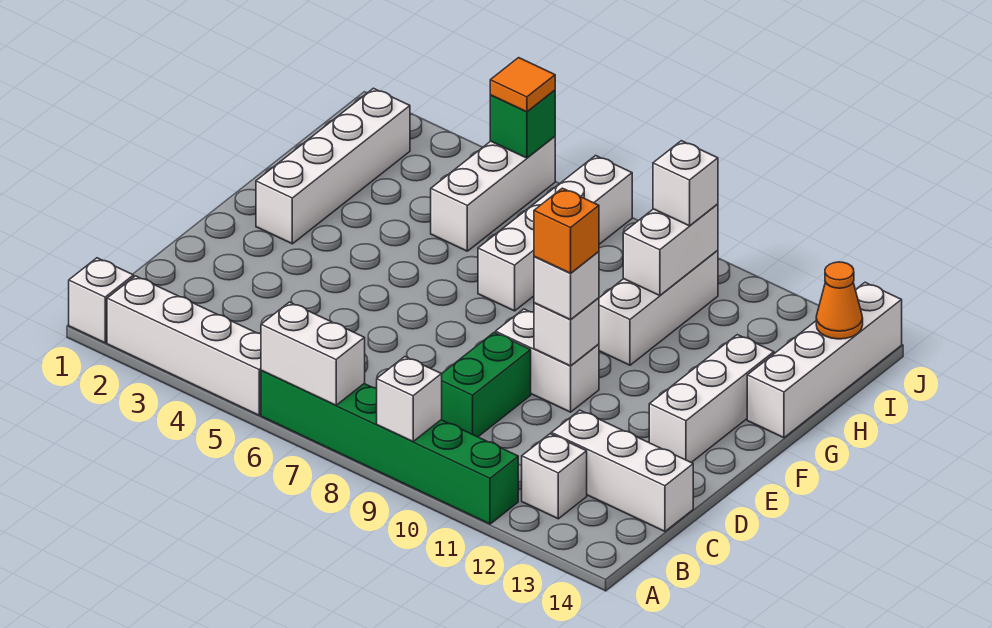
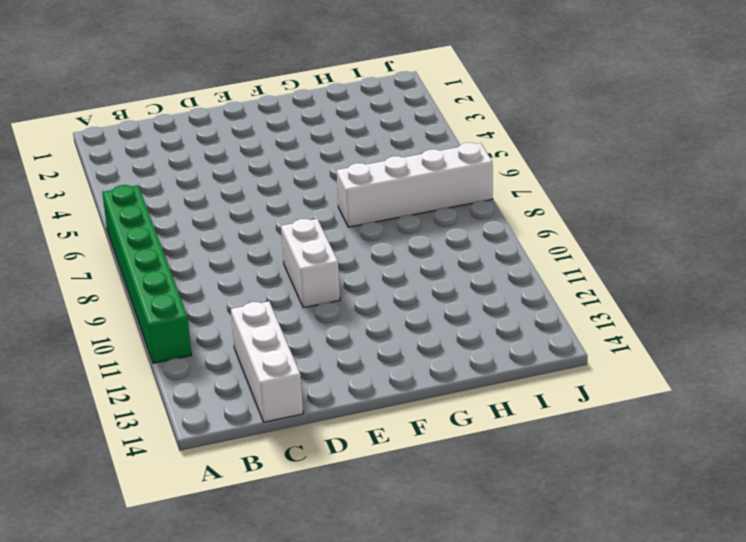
none -> white brick A1 level 1
none -> white brick A2:A5 level 1
none -> white brick B12 level 1

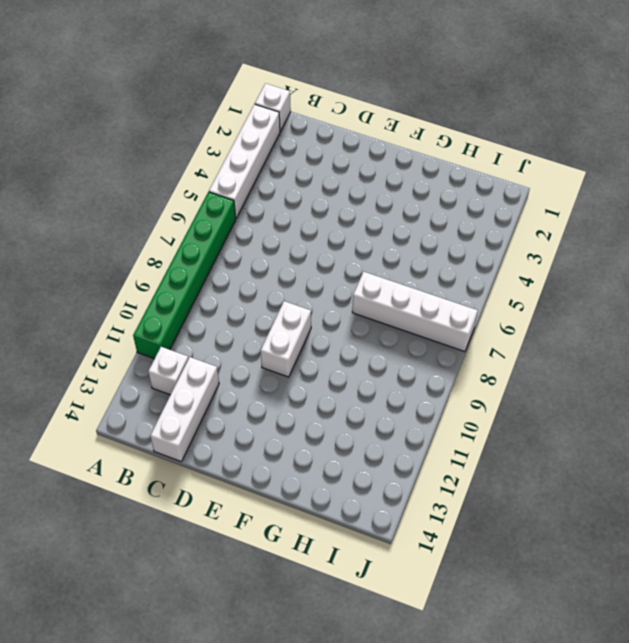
none -> green brick C9:D9 level 1
none -> white brick E13:G13 level 1
none -> white brick F2:I2 level 1

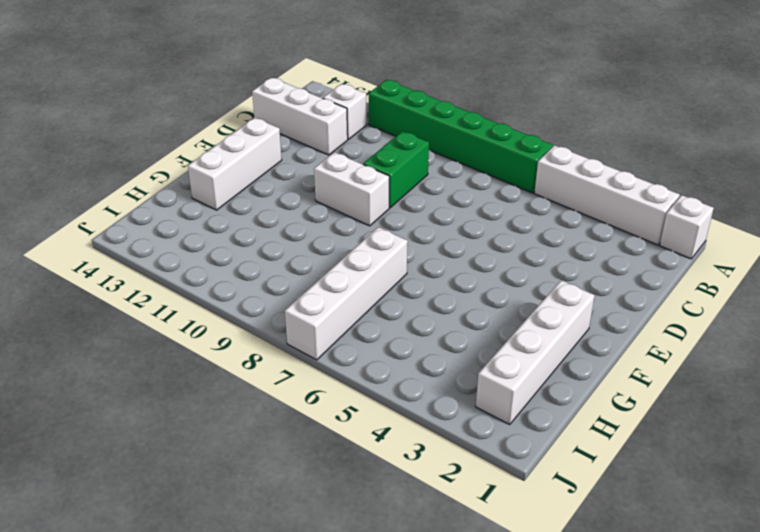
none -> white brick G10:I10 level 1
none -> white brick G14:J14 level 1
none -> white brick H5:J5 level 1

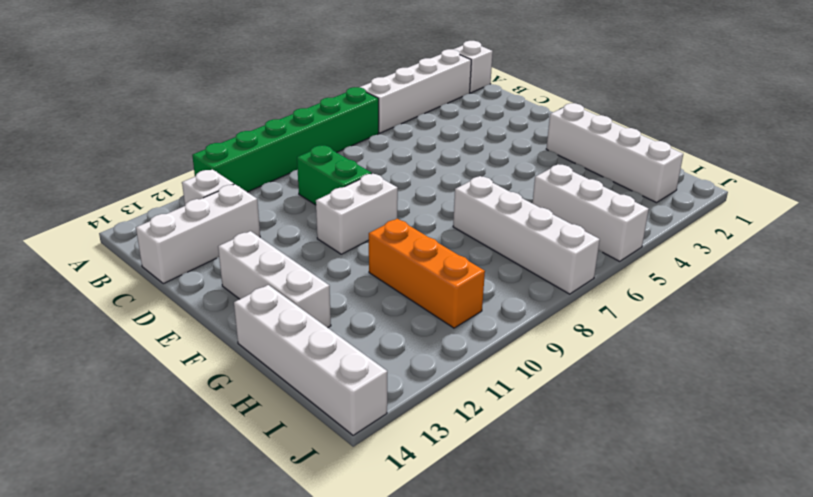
orange brick G10:I10 level 1 -> white brick G10:I10 level 1
none -> white brick A6:A7 level 2
none -> white brick A9 level 2
none -> white brick E10 level 2

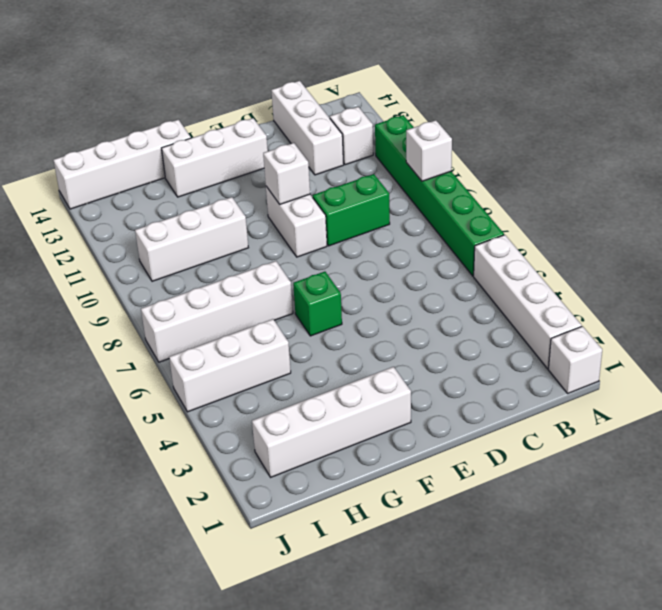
green brick F6 level 1 -> green brick J5 level 2
none -> white brick A6:A7 level 2
none -> white brick H10:I10 level 2
none -> orange cone I14 level 2

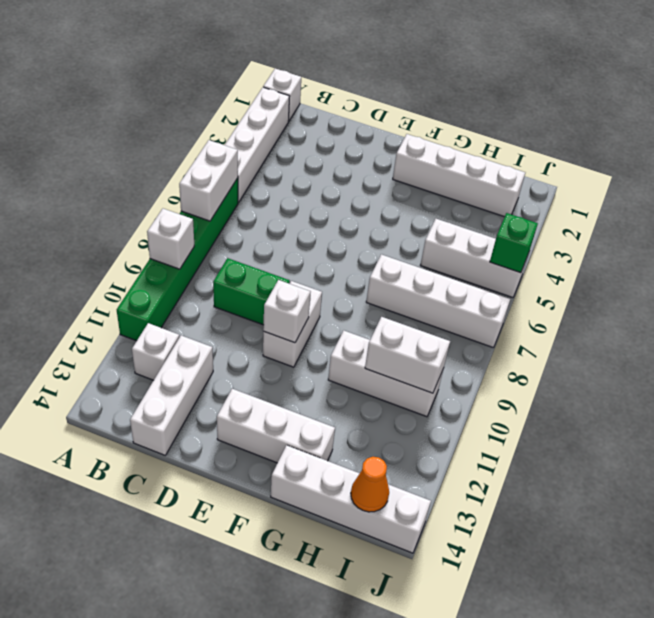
none -> white brick E10 level 3
none -> white brick I10 level 3
none -> orange tile J5 level 3

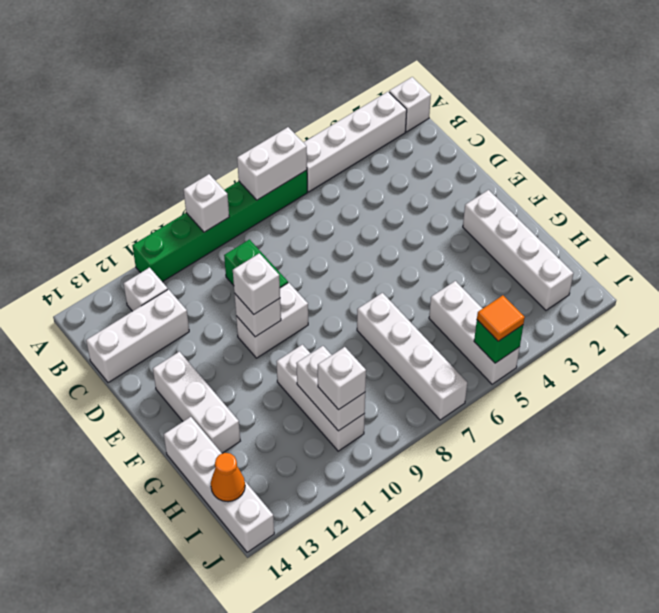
none -> orange brick E10 level 4

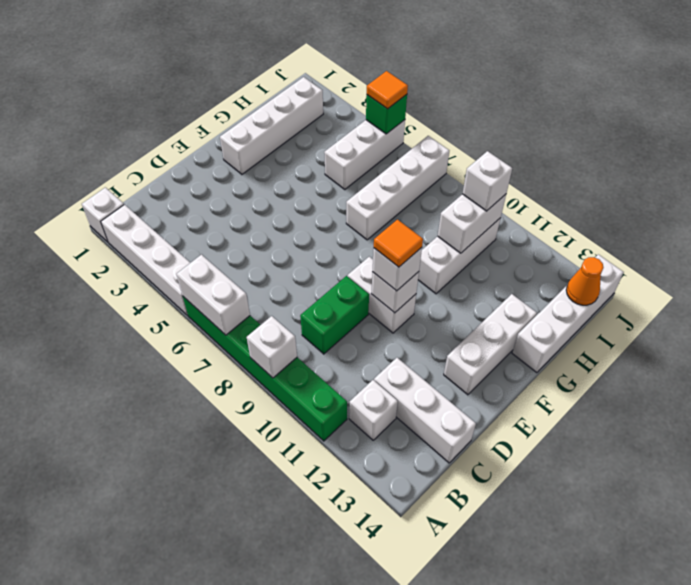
orange tile E10 level 4 -> orange brick E10 level 4

